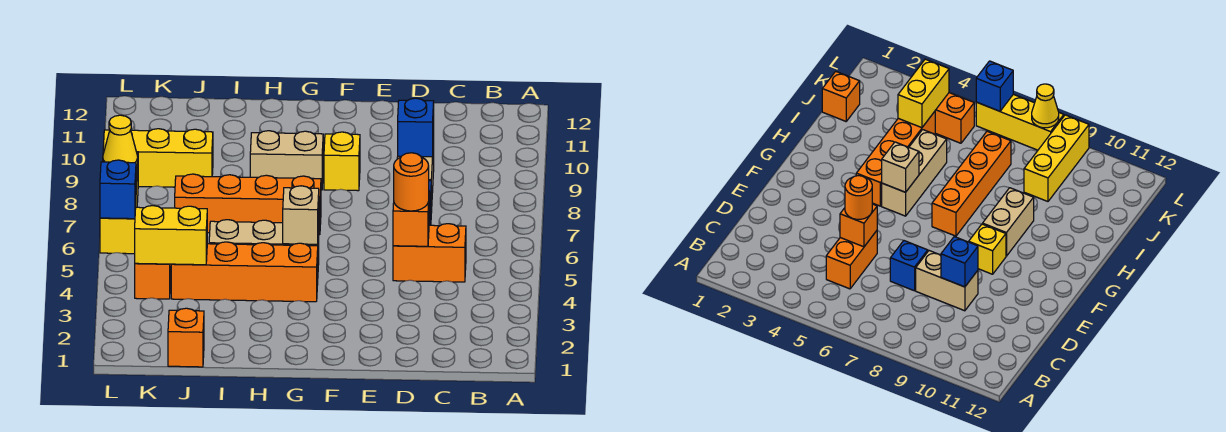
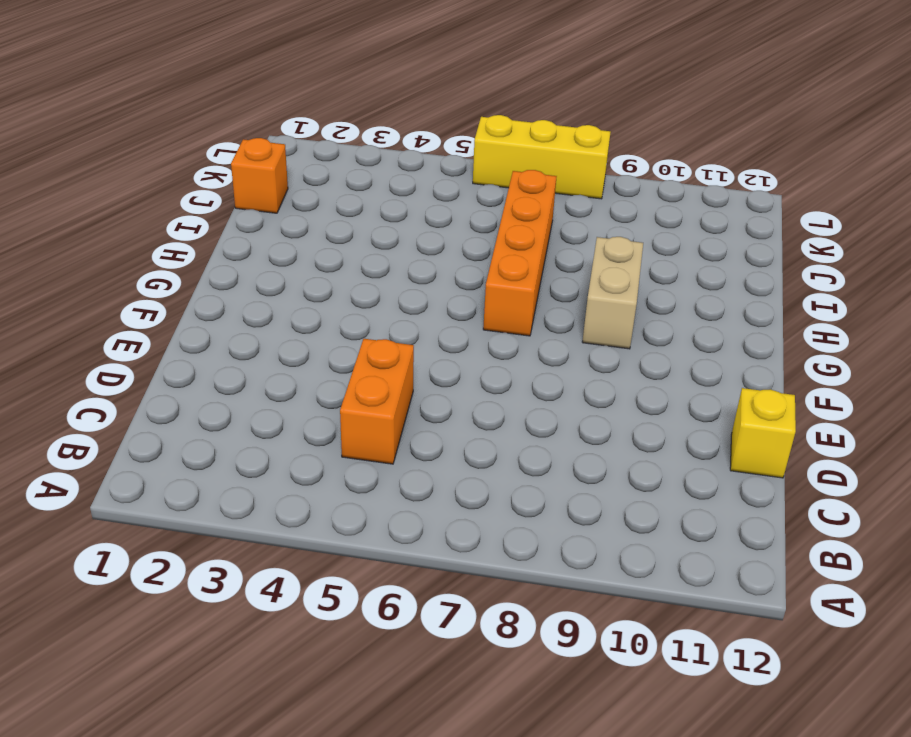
yellow brick D12 level 1 -> yellow brick F9 level 1
none -> blue brick D7 level 1
none -> tan brick D8:D9 level 1
none -> orange brick G4:J4 level 1

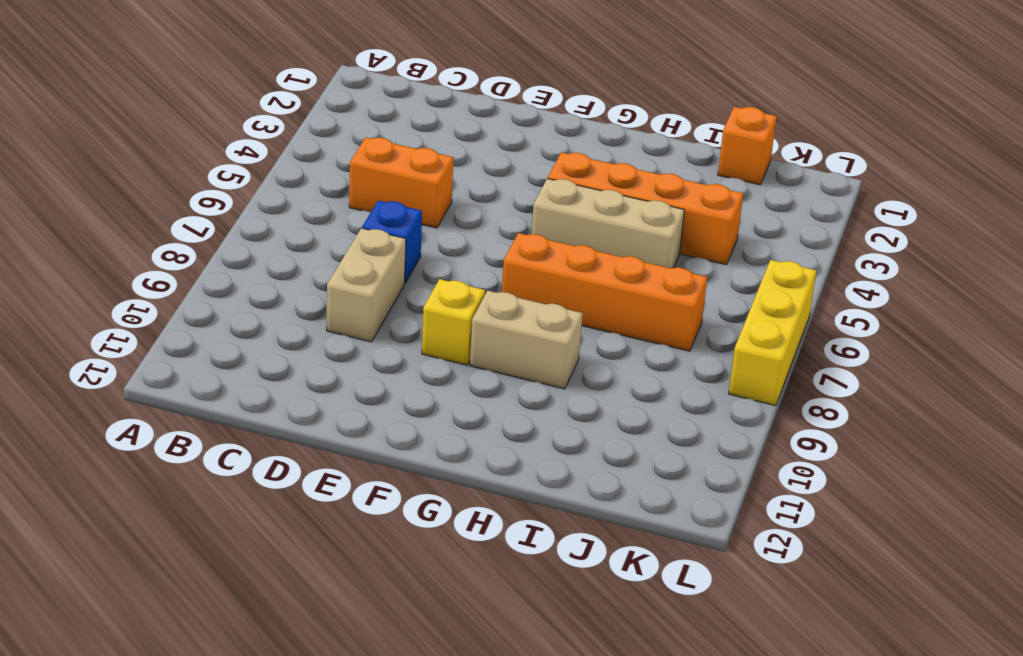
none -> yellow brick J9:L9 level 1
none -> orange brick K4:K5 level 1
none -> orange brick D5 level 2

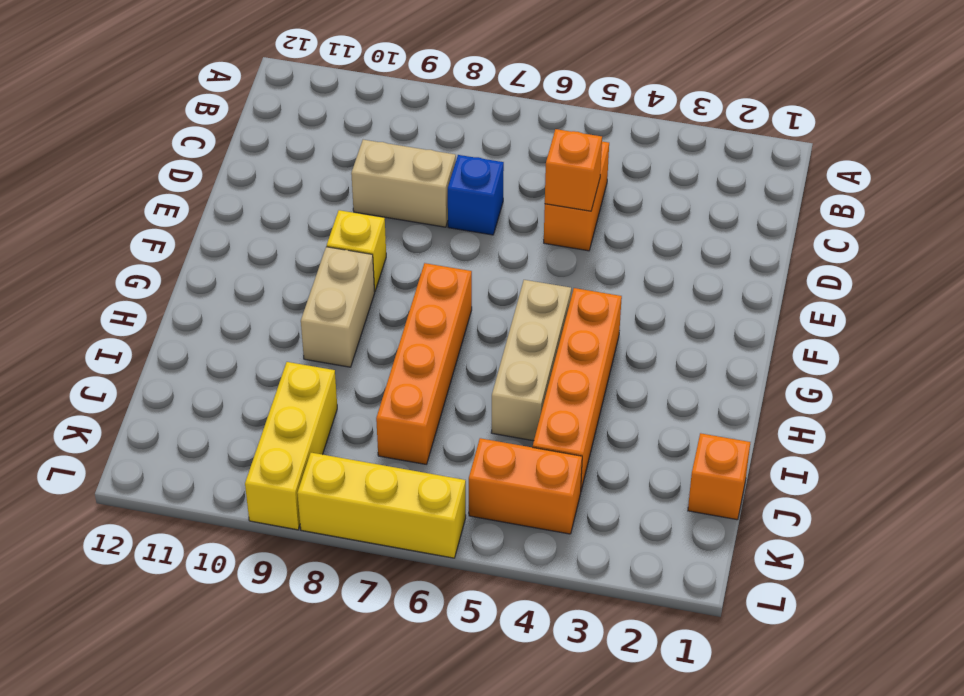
none -> blue brick D9 level 2
none -> tan brick G5 level 2
none -> yellow brick J4:K4 level 2

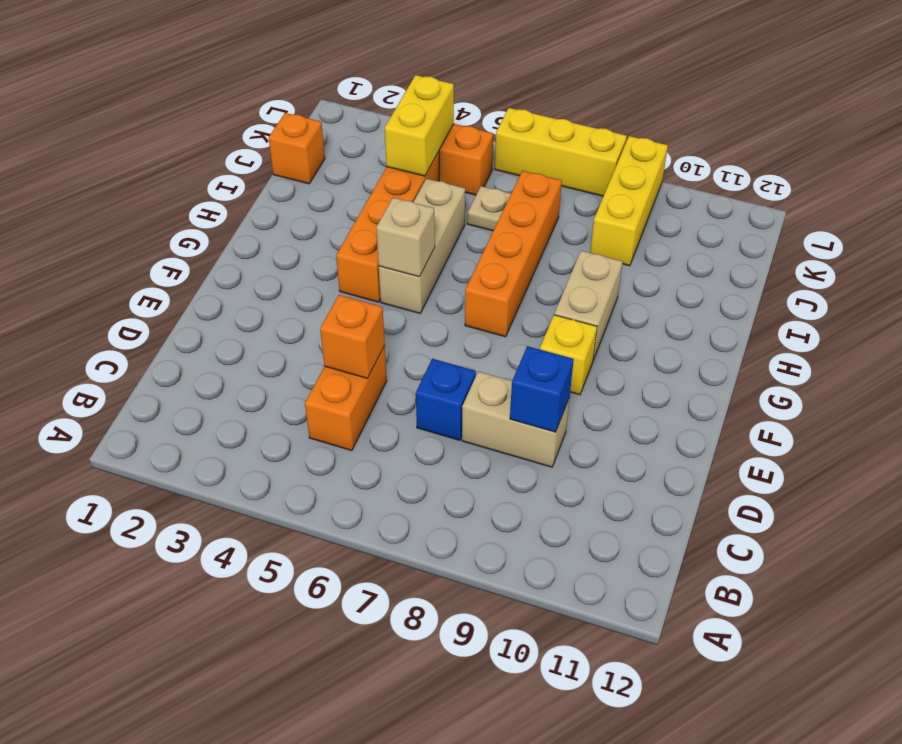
tan plate J6 level 1 -> none
none -> blue brick L6 level 2
none -> yellow cone L8 level 2
none -> orange round brick D5 level 3

